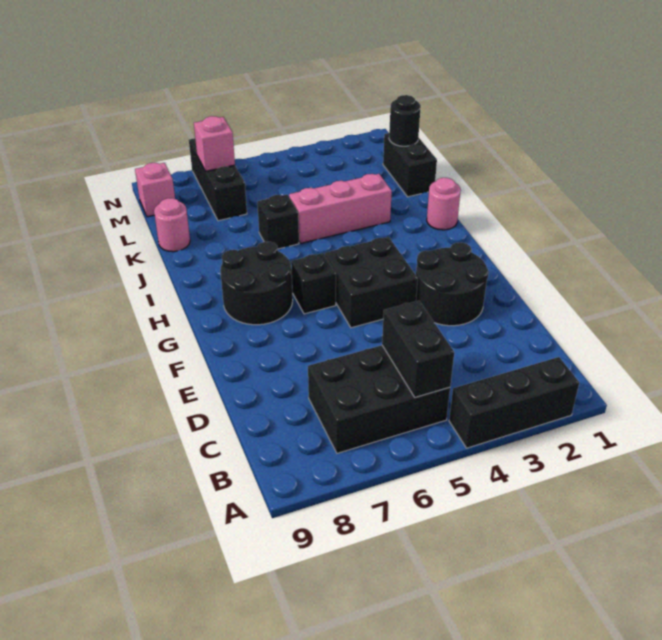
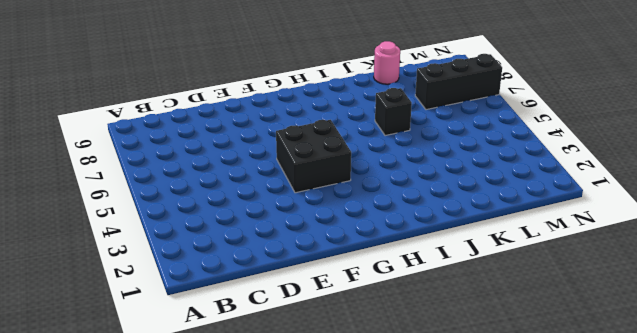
none -> black brick A2:A4 level 1
none -> black brick B5:C7 level 1
none -> black round brick E2:F3 level 1

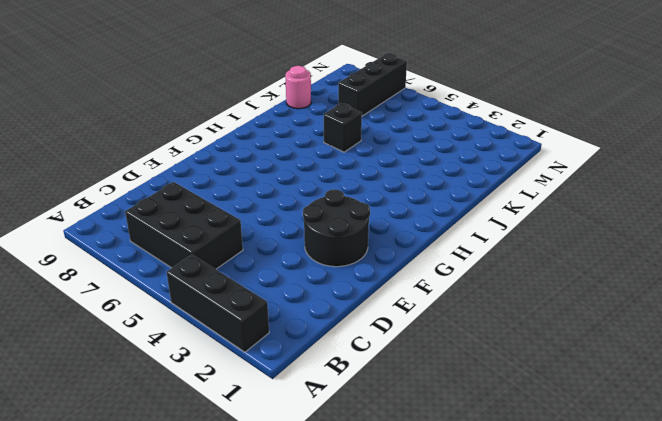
none -> black brick F4:G5 level 1
none -> black brick G6 level 1
none -> black round brick G7:H8 level 1

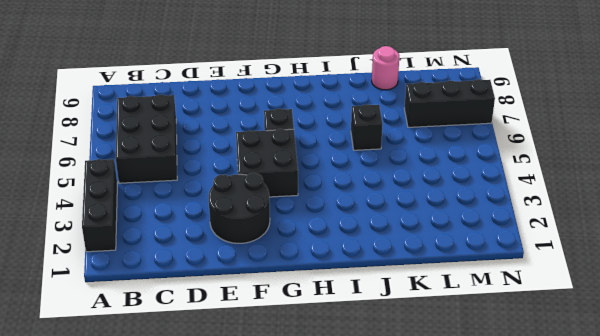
none -> black round brick G7:H8 level 1
none -> pink round brick I1 level 1
none -> pink brick J3:J5 level 1

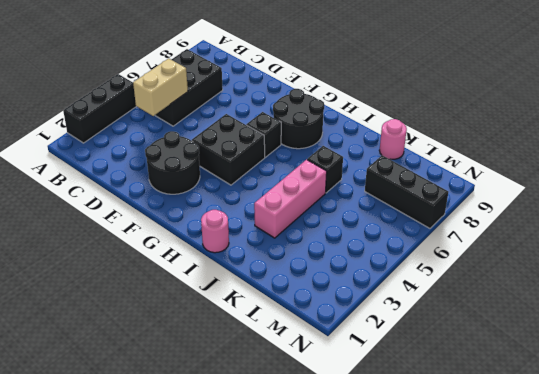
tan brick C4:C5 level 2 -> black brick B5:C5 level 2
none -> black brick K1:L1 level 1
none -> pink brick M9 level 1
none -> black round brick L1 level 2

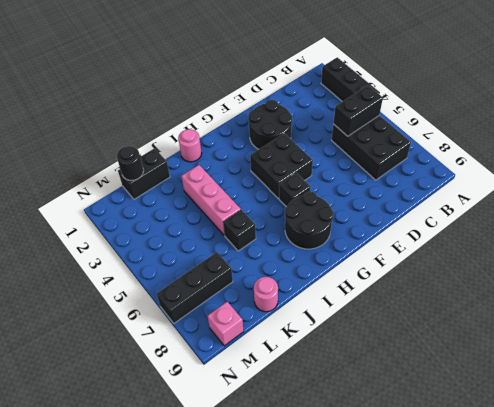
none -> pink brick M7 level 2

